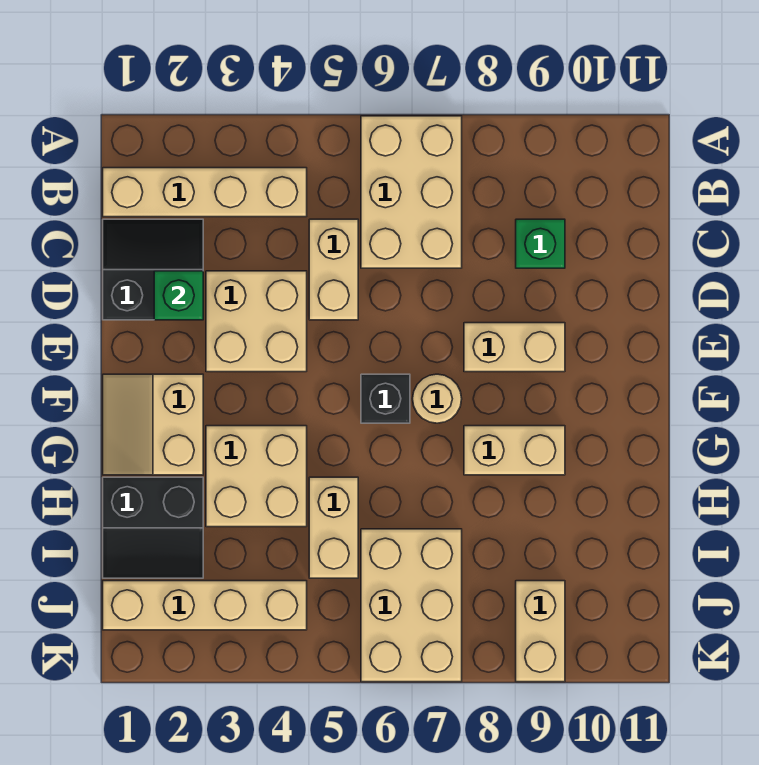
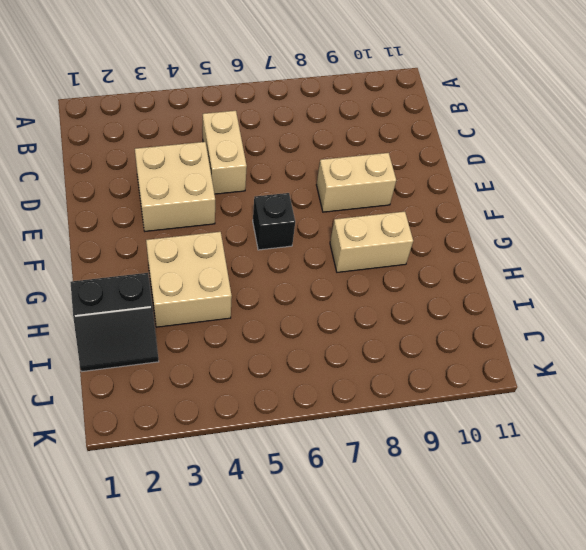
none -> tan brick A6:C7 level 1
none -> tan brick B1:B4 level 1
none -> black slope C1:D2 level 1 top D

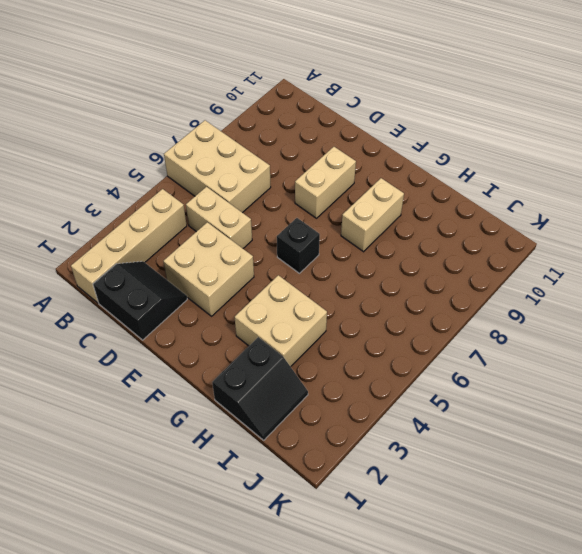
black slope C1:D2 level 1 top 1 -> black slope C1:D2 level 1 top D
none -> green brick C9 level 1
none -> tan slope F1:G2 level 1 top 2
none -> tan round brick F7 level 1

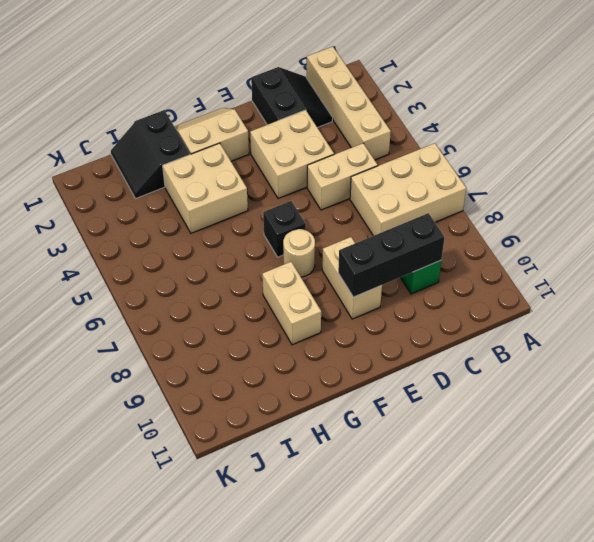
black brick C9:E9 level 2 -> none
none -> tan brick H5:I5 level 1
none -> tan brick I6:K7 level 1
none -> tan brick J1:J4 level 1

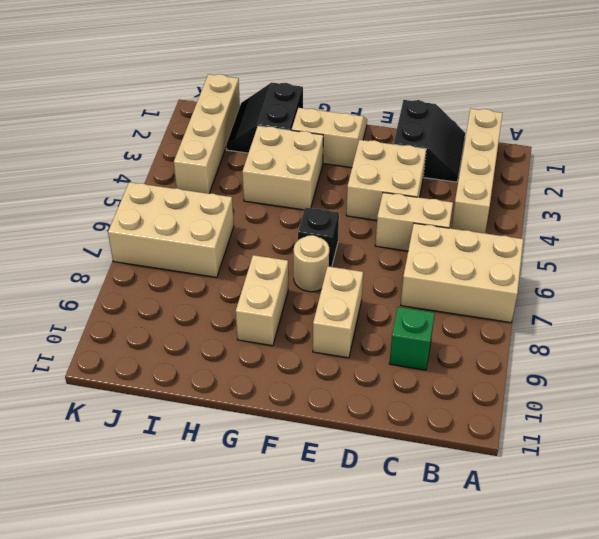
none -> tan brick H5:I5 level 1
none -> tan brick J9:K9 level 1
none -> green brick D2 level 2

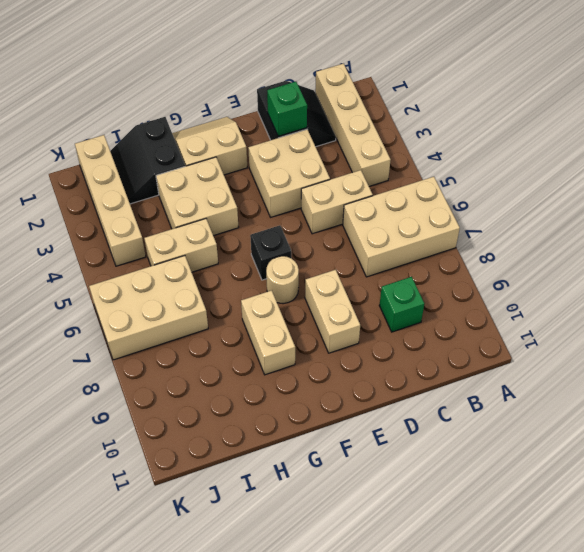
none -> tan brick J9:K9 level 1

